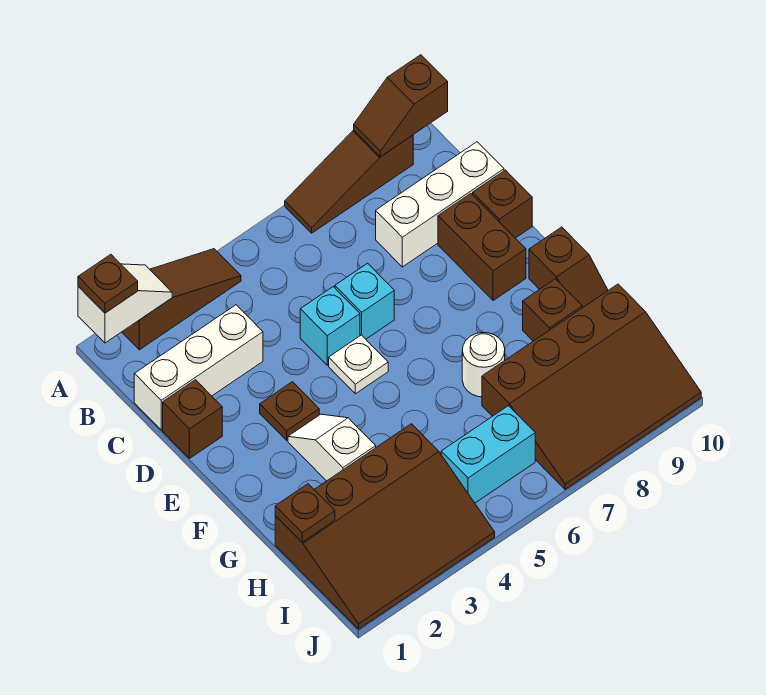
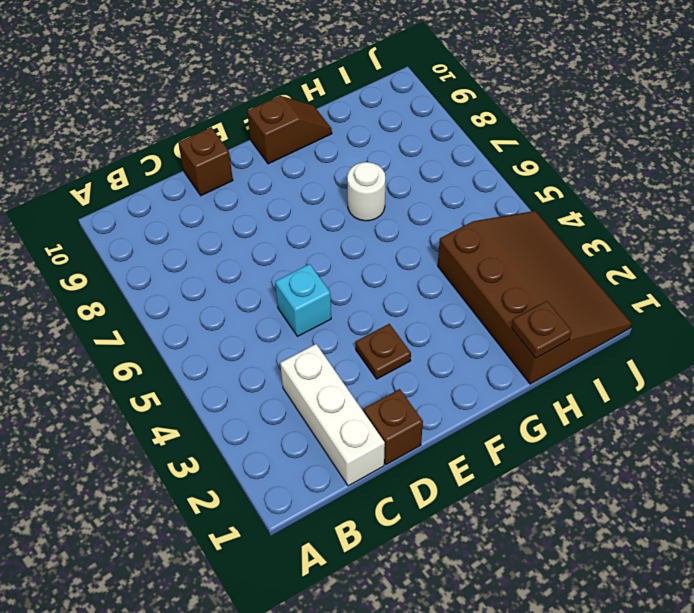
none -> brown slope A2:A4 level 1 top 2
none -> brown slope A7:A9 level 1 top 9
none -> white brick C8:C10 level 1

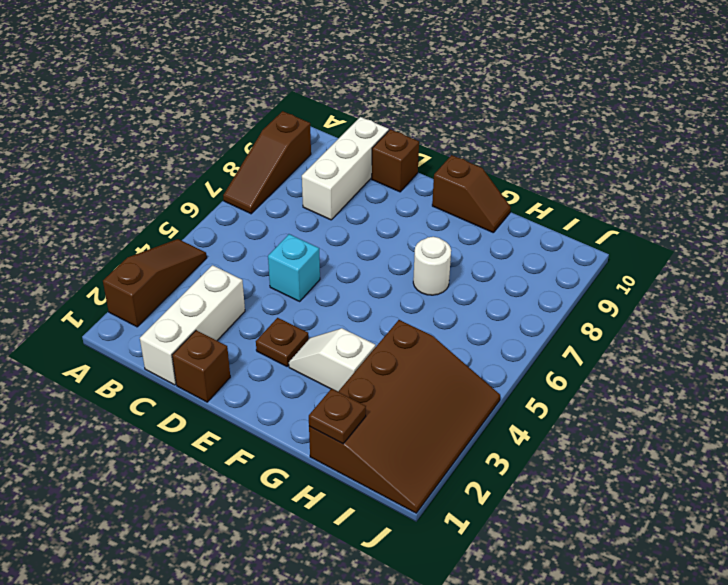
none -> cyan brick D6 level 1
none -> brown brick D9:E9 level 1
none -> white plate E5 level 1

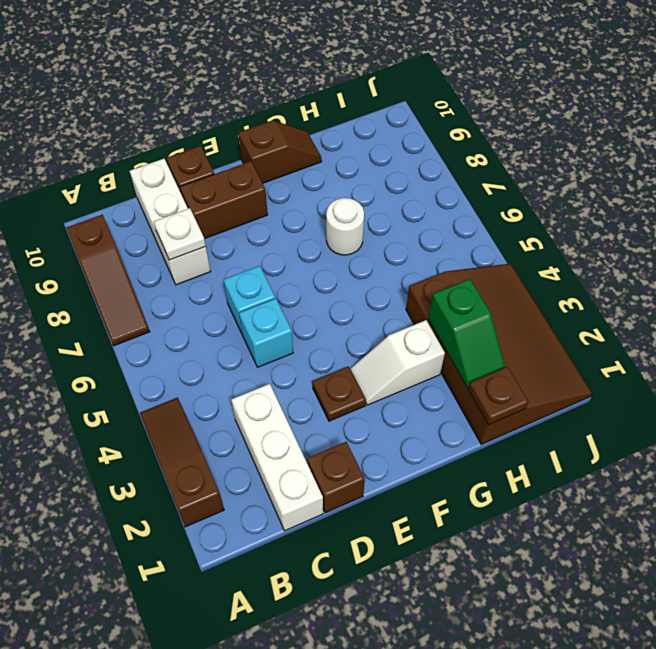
white plate C8 level 2 -> white plate E5 level 1
green slope H2:H3 level 2 top 3 -> none
none -> brown brick G9 level 1
none -> brown slope H7:J10 level 1 top H
none -> cyan brick I5:I6 level 1

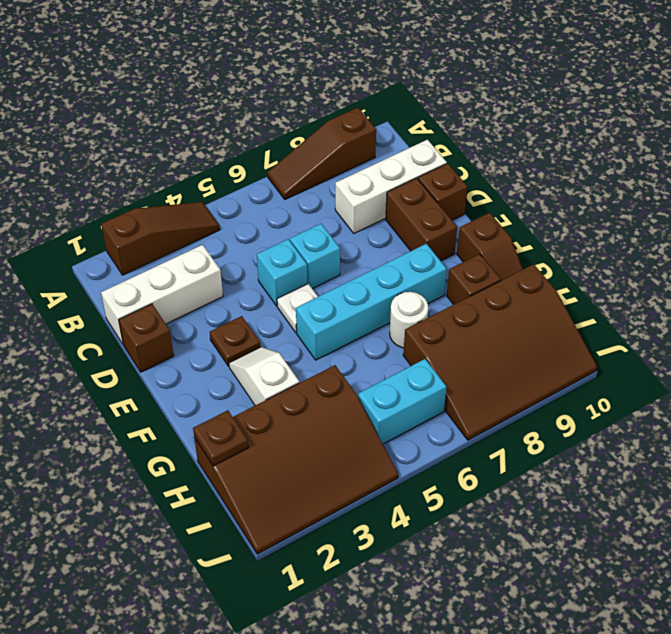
cyan brick F5:F8 level 1 -> none
none -> white slope A1:A2 level 2 top 1
none -> brown slope A9:A10 level 2 top 10
none -> brown plate A1 level 3

